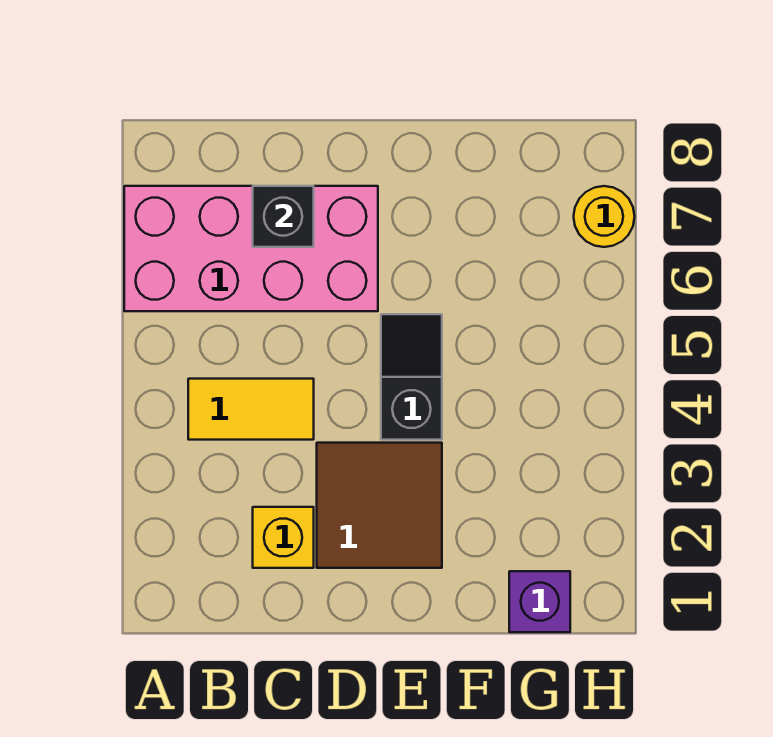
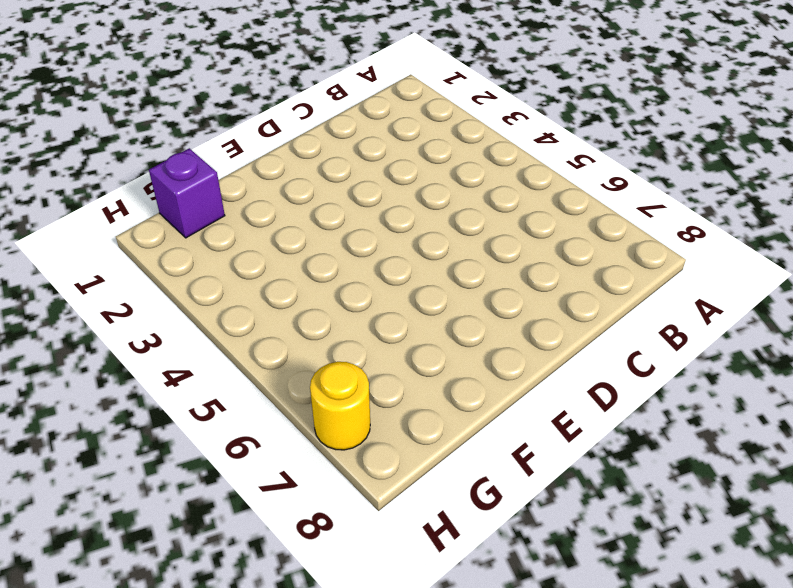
none -> pink brick A6:D7 level 1
none -> yellow tile B4:C4 level 1

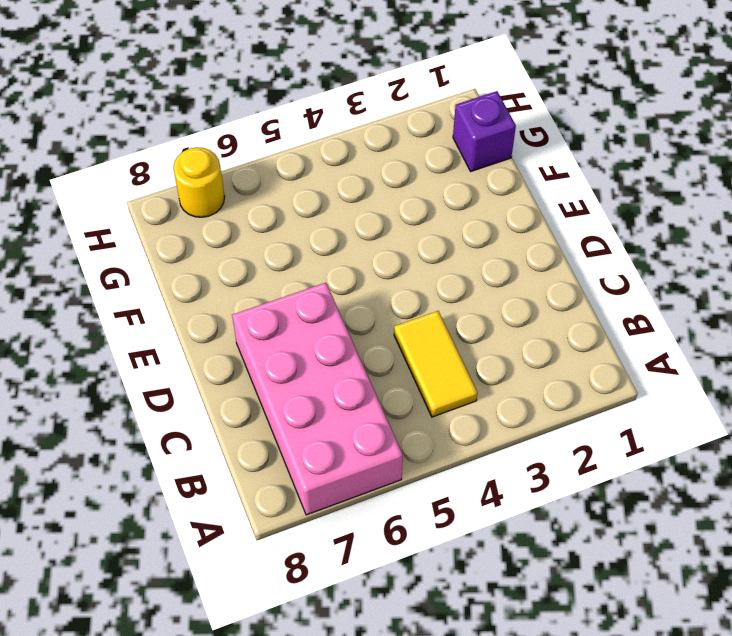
none -> yellow brick C2 level 1
none -> brown tile D2:E3 level 1

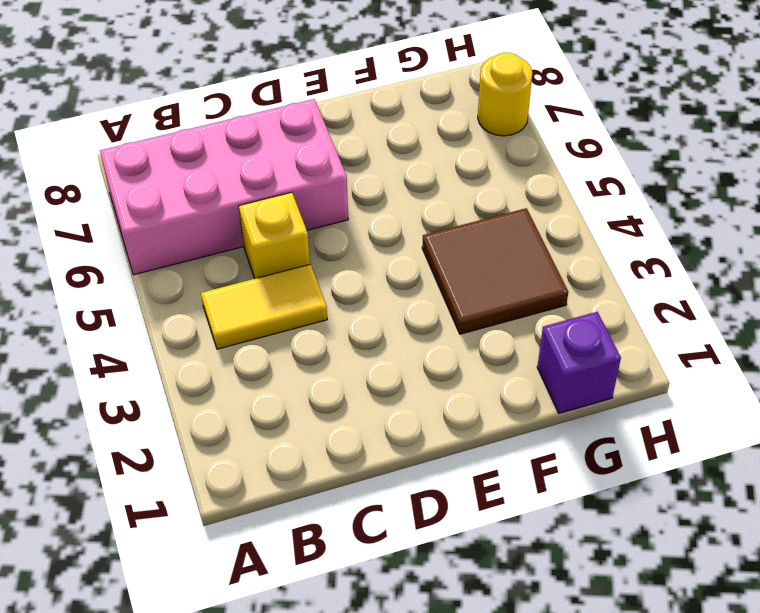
yellow brick C5 level 1 -> yellow brick C2 level 1
brown tile F3:G4 level 1 -> brown tile D2:E3 level 1
none -> black slope E4:E5 level 1 top 4
none -> black brick C7 level 2

